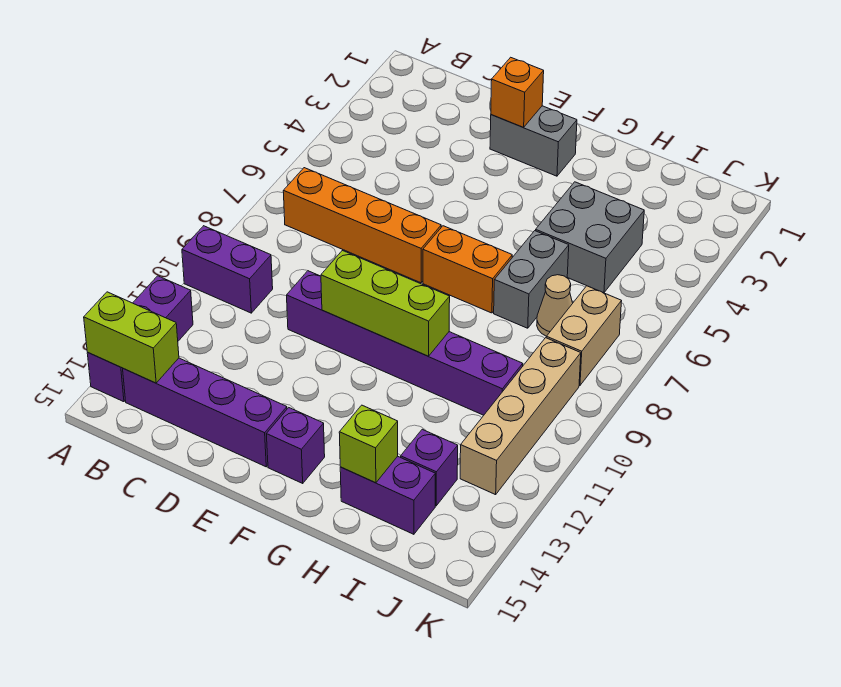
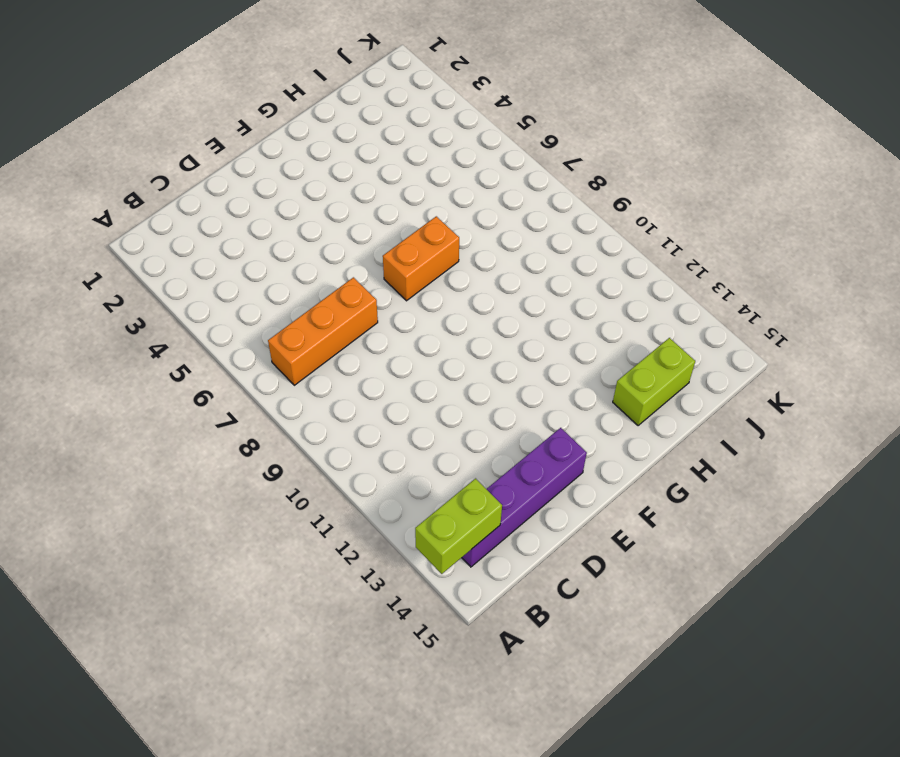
orange brick B7:D7 level 1 -> orange brick B7:E7 level 1
lime brick H14:I14 level 1 -> purple brick H14:I14 level 1
none -> purple brick A10:B10 level 1
none -> purple brick A12:A14 level 1
none -> purple brick D10:I10 level 1

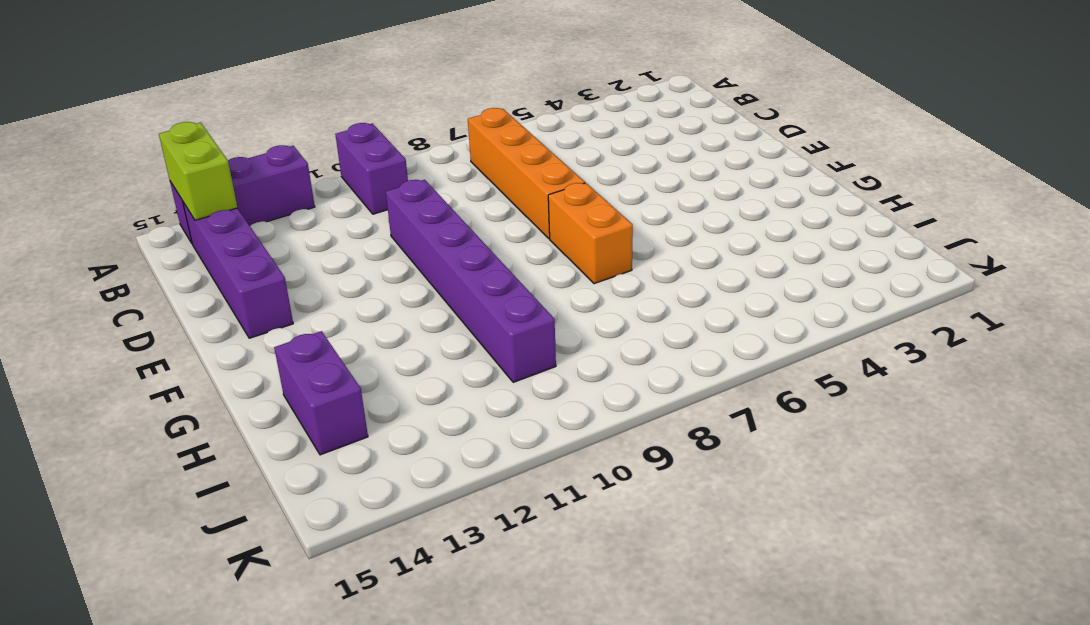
none -> grey brick E2:F2 level 1
none -> purple brick F14 level 1
none -> grey brick H4:I5 level 1

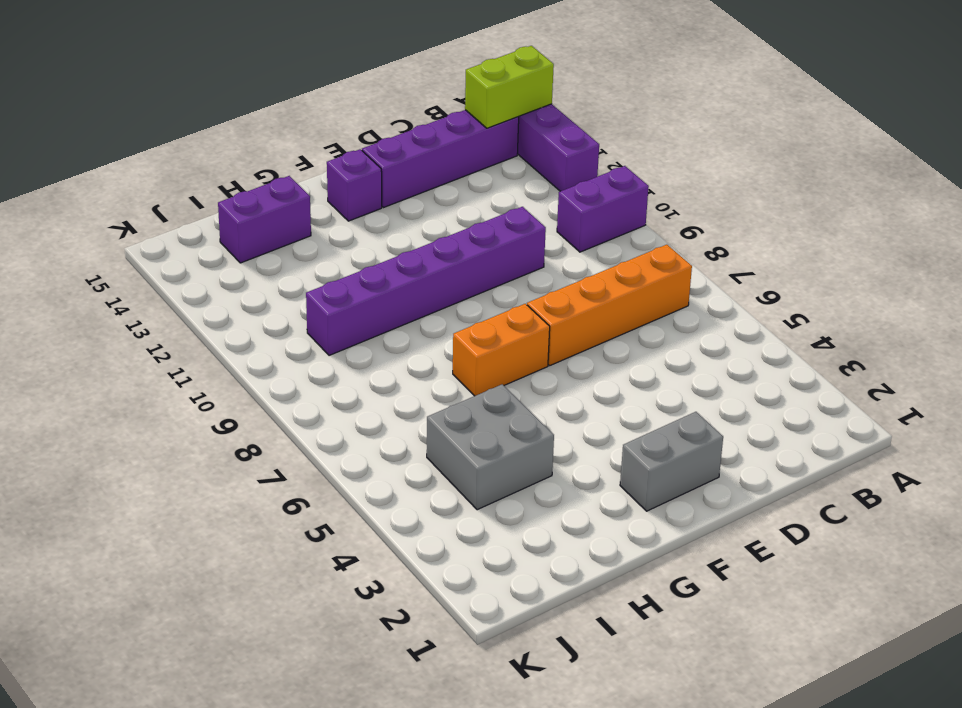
none -> grey brick H6:H7 level 1
none -> tan cone I7 level 1
none -> purple brick I13 level 1

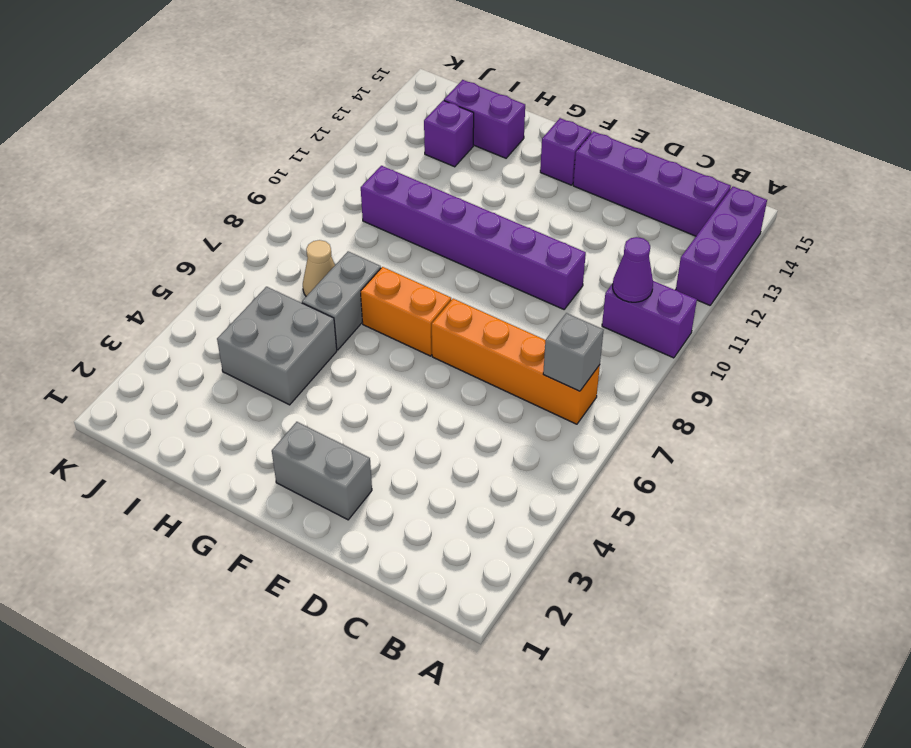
grey brick B7 level 2 -> none
purple cone B10 level 2 -> none
none -> tan brick J7:J8 level 1
none -> tan brick J9:J12 level 1
none -> lime brick A14:B14 level 2

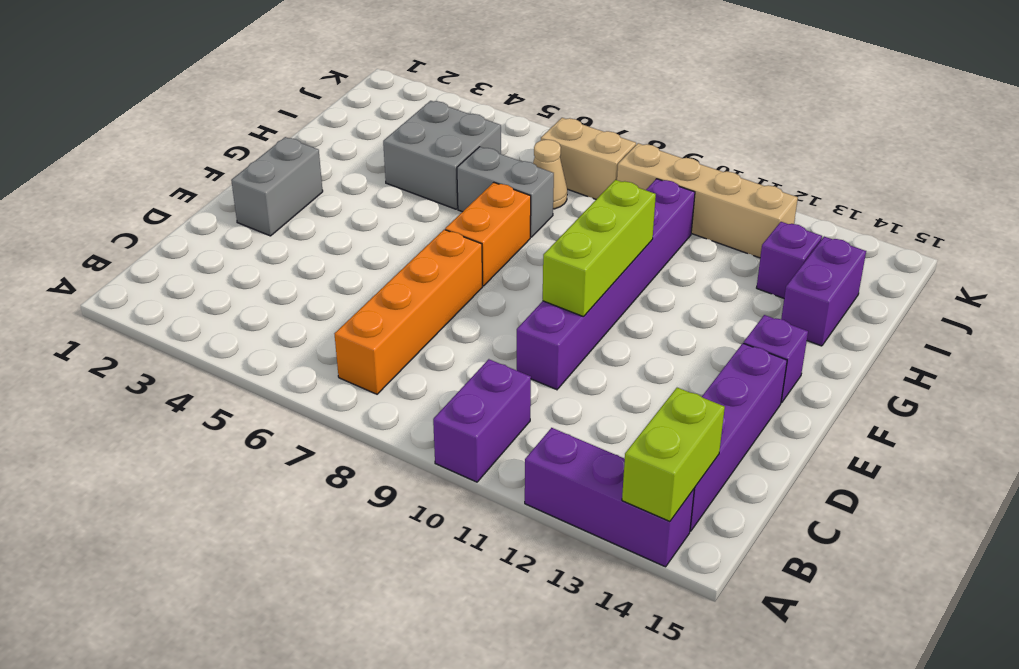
none -> orange brick E2 level 2
none -> lime brick H14 level 2

